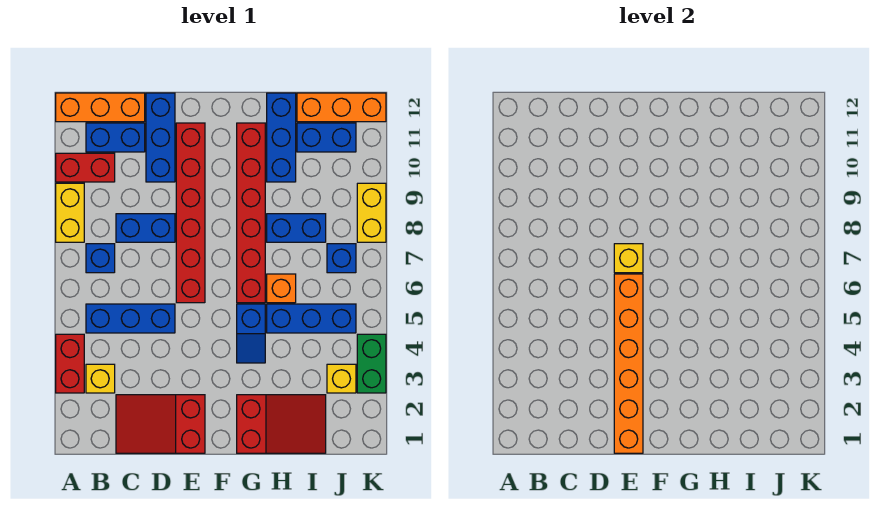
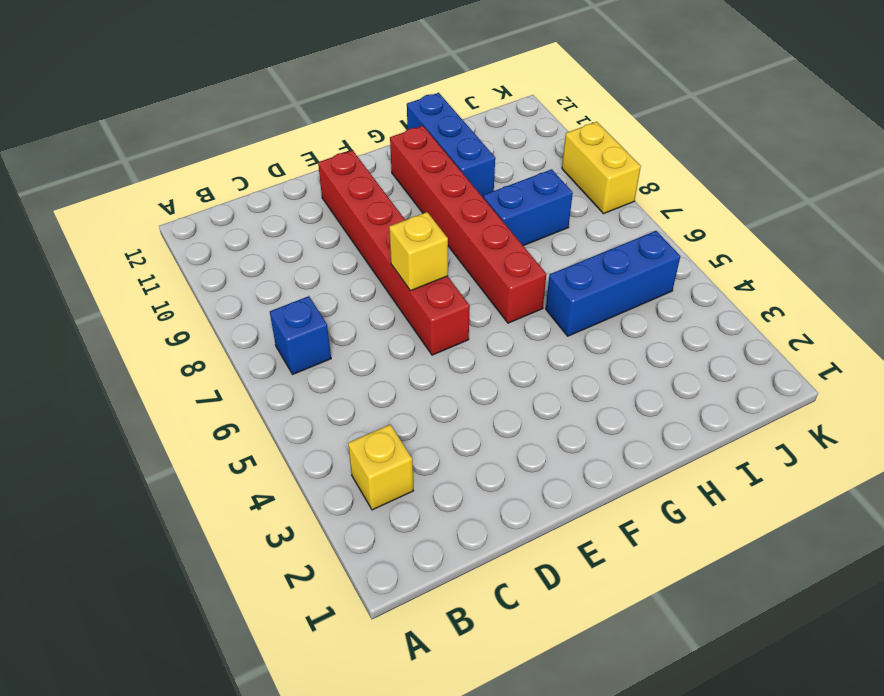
none -> red brick A3:A4 level 1
none -> yellow brick A8:A9 level 1
none -> red brick A10:B10 level 1

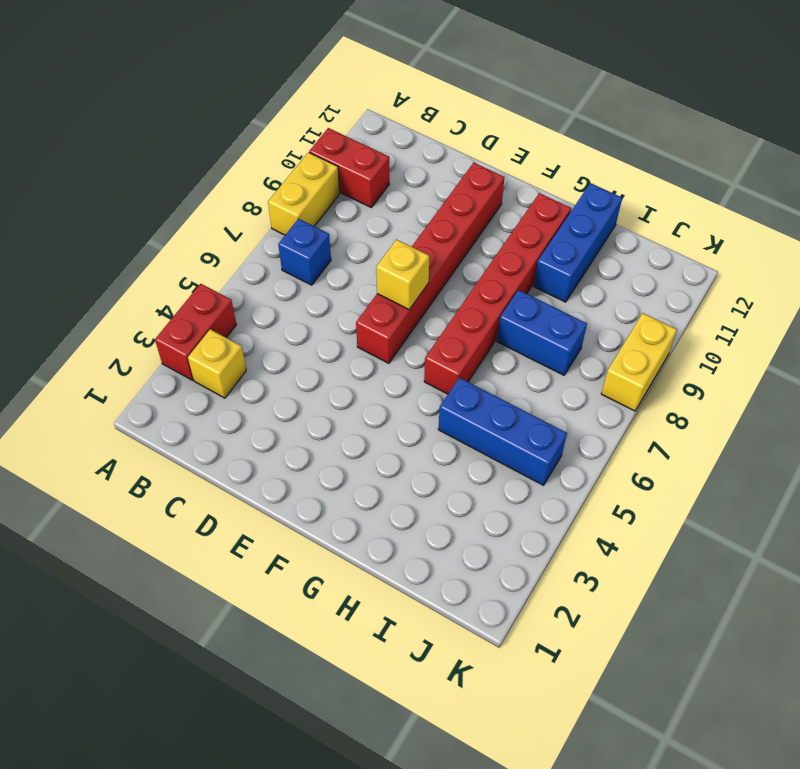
none -> orange brick A12:C12 level 1
none -> blue brick B5:D5 level 1
none -> blue brick B11:C11 level 1

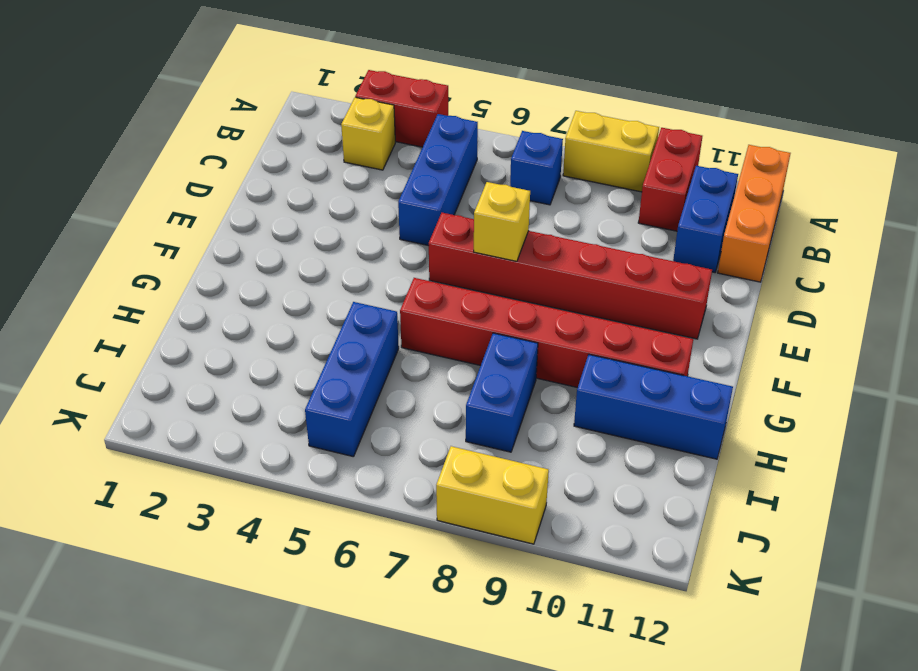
none -> red slope C1:E2 level 1 top E
none -> blue brick C8:D8 level 1
none -> blue brick D10:D12 level 1

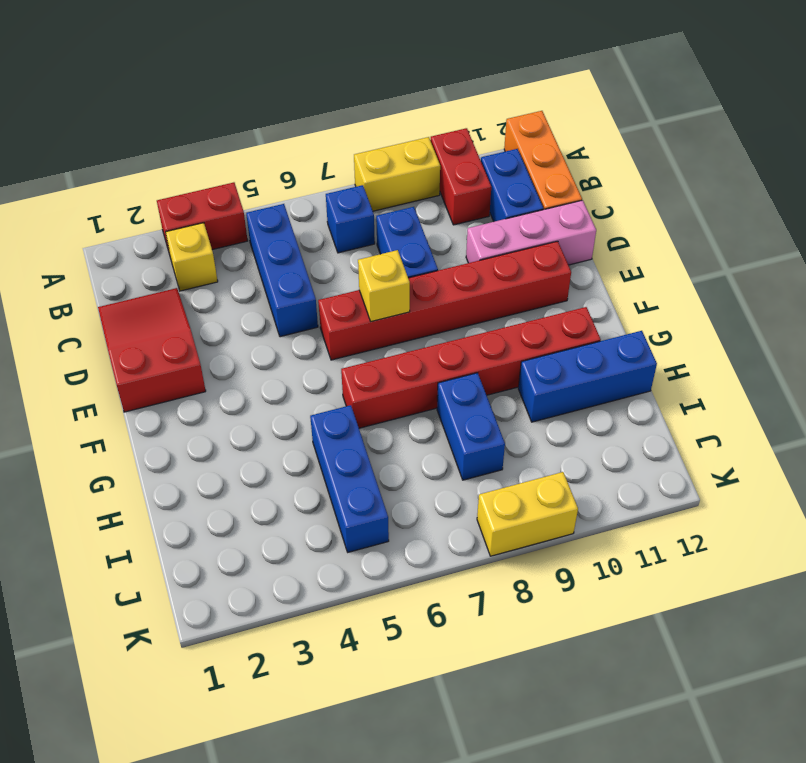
pink brick D10:D12 level 1 -> blue brick D10:D12 level 1
none -> red slope G1:I2 level 1 top G
none -> blue slope G4:G5 level 1 top 5
none -> orange brick H6 level 1

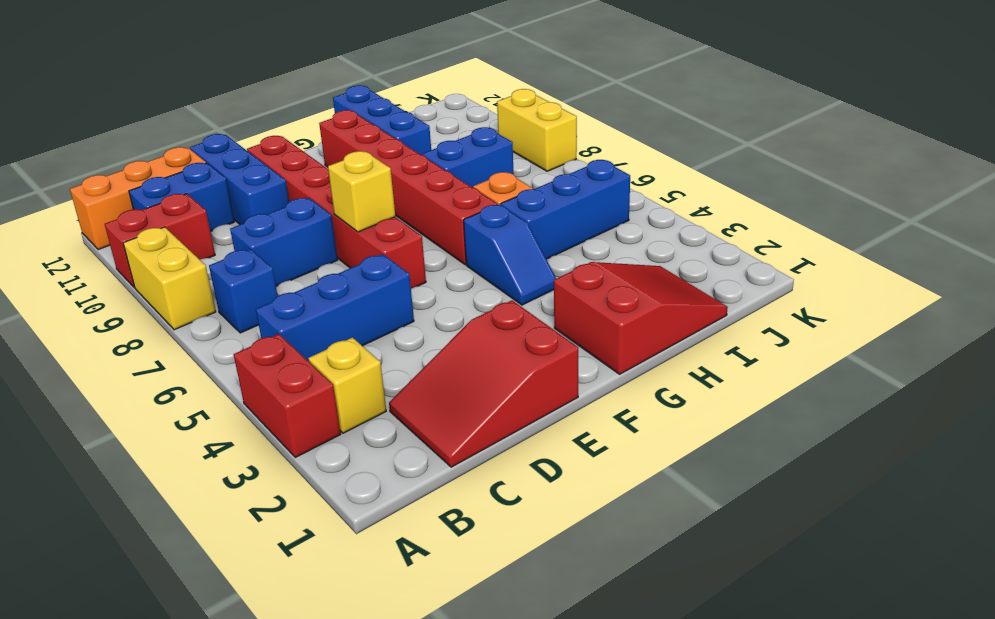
none -> blue brick I11:J11 level 1
none -> orange brick I12:K12 level 1
none -> yellow brick J3 level 1

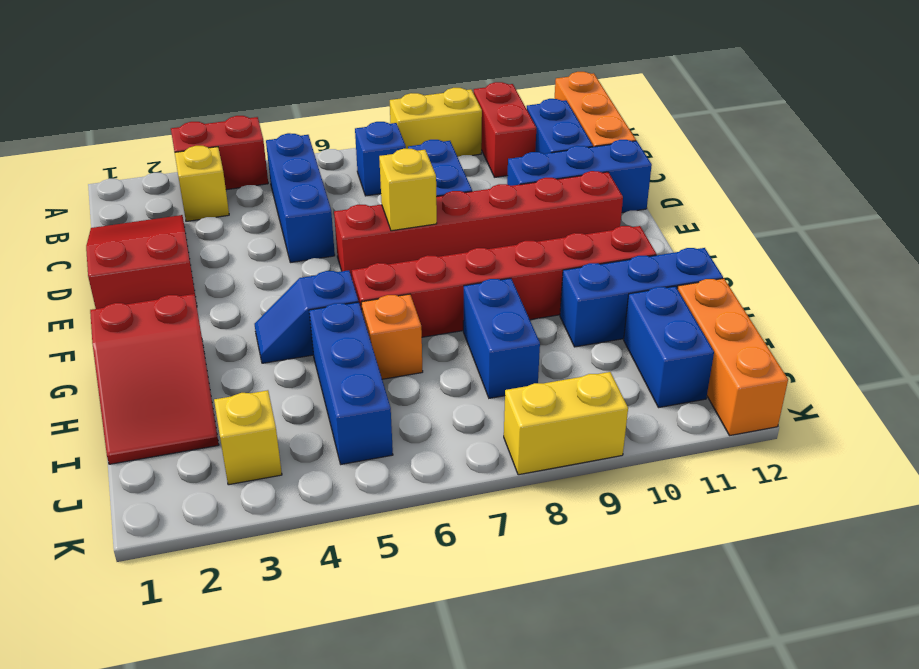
none -> blue brick J7 level 1
none -> green brick K3:K4 level 1
none -> orange brick E1:E6 level 2

